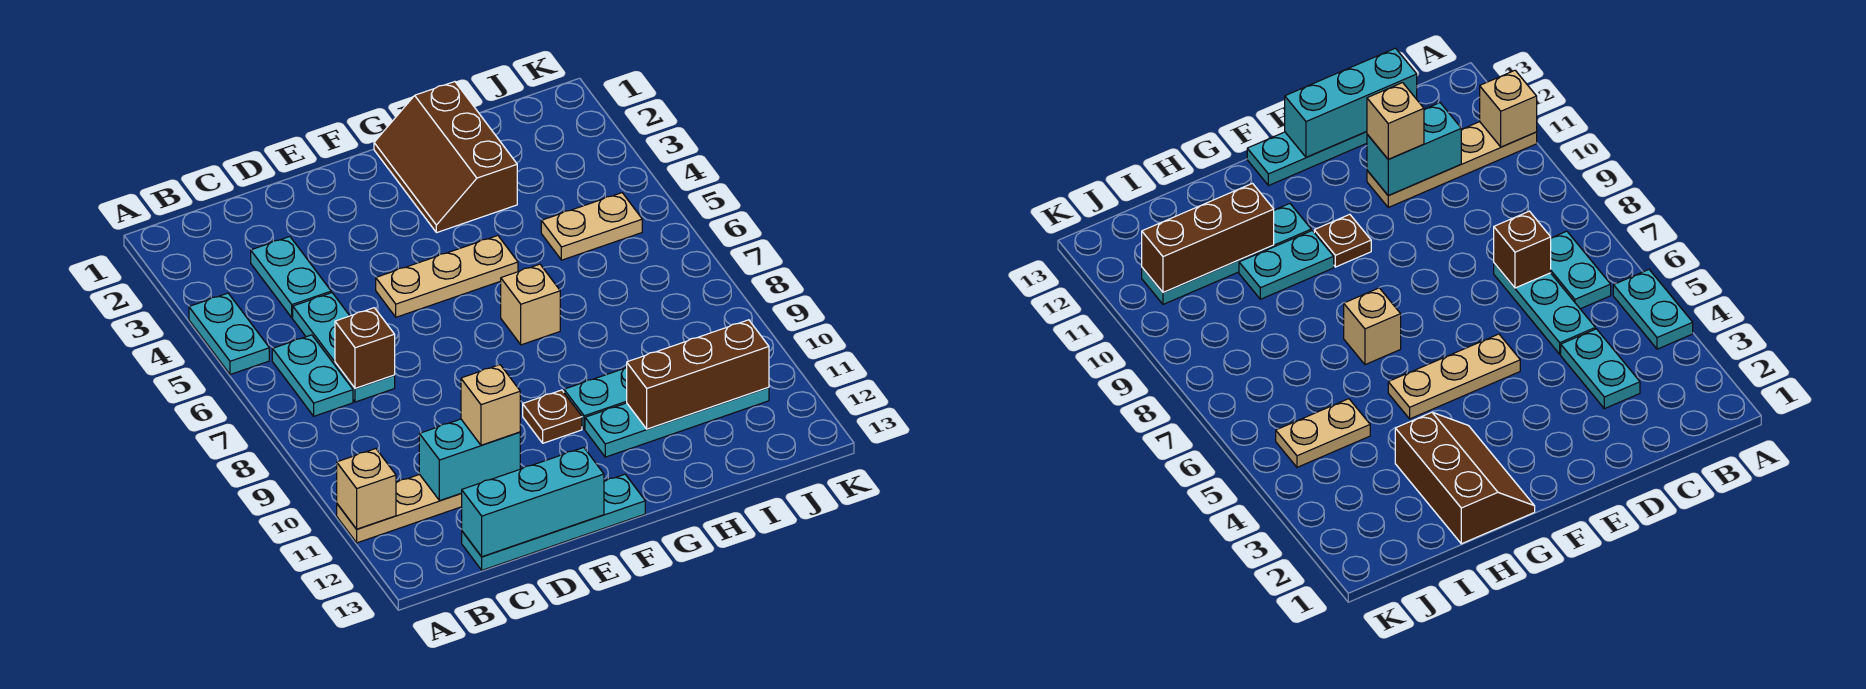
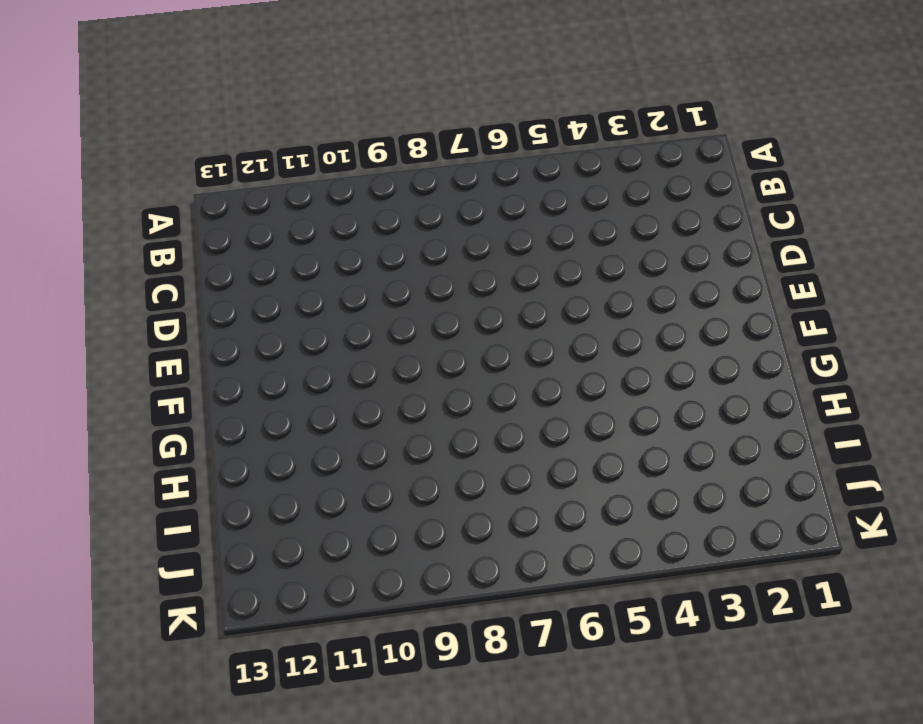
none -> cyan plate A4:A5 level 1
none -> tan plate A11:D11 level 1
none -> cyan plate B6:B7 level 1

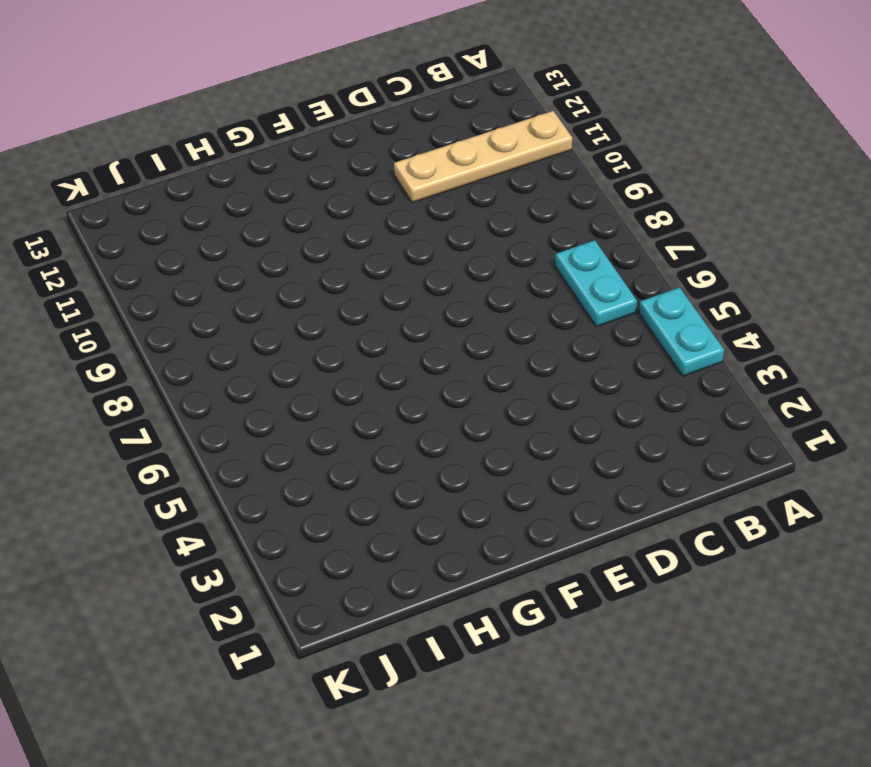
none -> cyan plate C3:C4 level 1
none -> cyan plate C5:C7 level 1
none -> cyan plate C13:F13 level 1

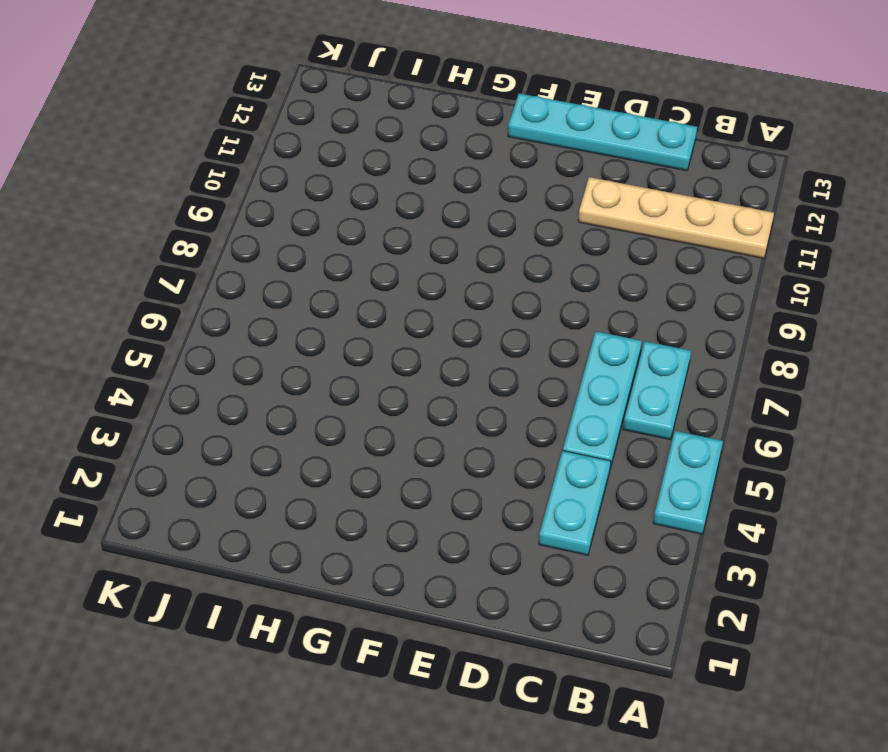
none -> tan plate E5:G5 level 1
none -> brown plate F10 level 1
none -> brown slope G1:H3 level 1 top H

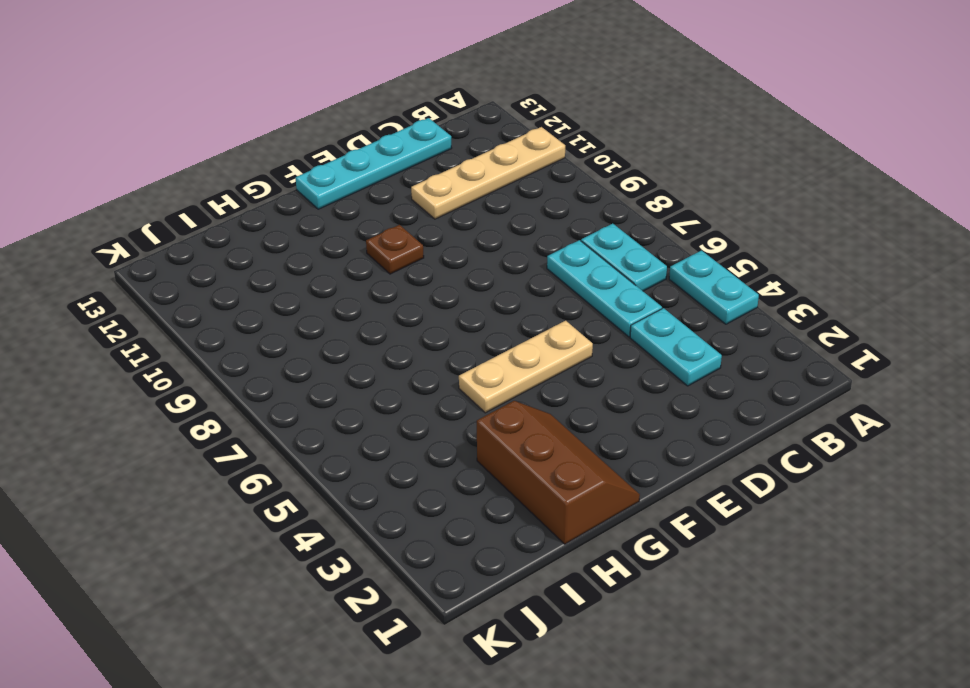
none -> tan brick G7 level 1
none -> cyan plate G10:H10 level 1
none -> cyan plate G11:J11 level 1

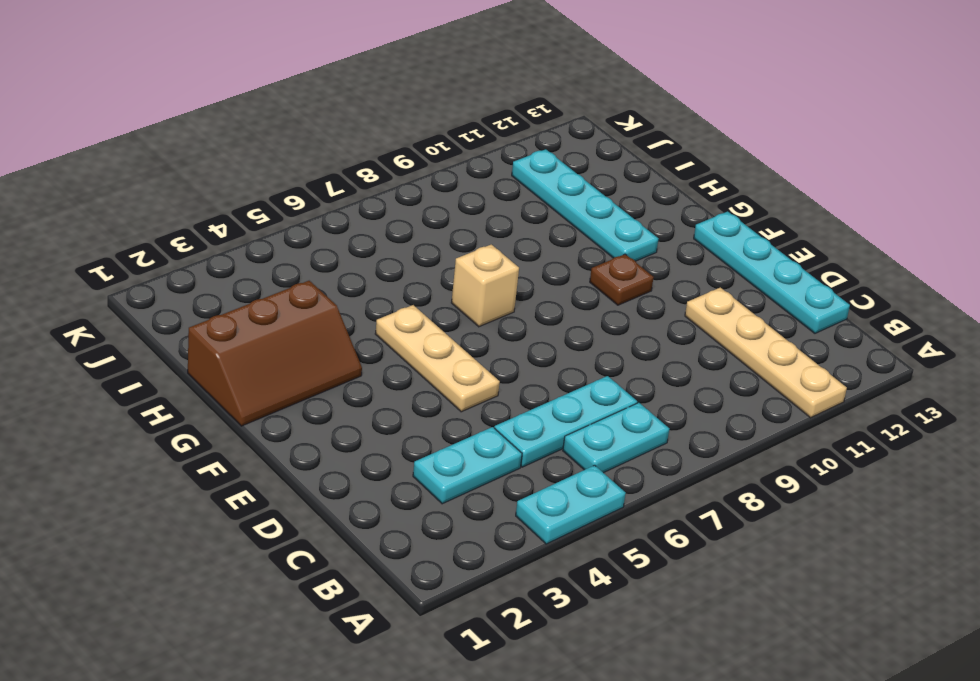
none -> cyan plate G10:H10 level 1
none -> tan plate I5:J5 level 1
none -> tan brick A11 level 2

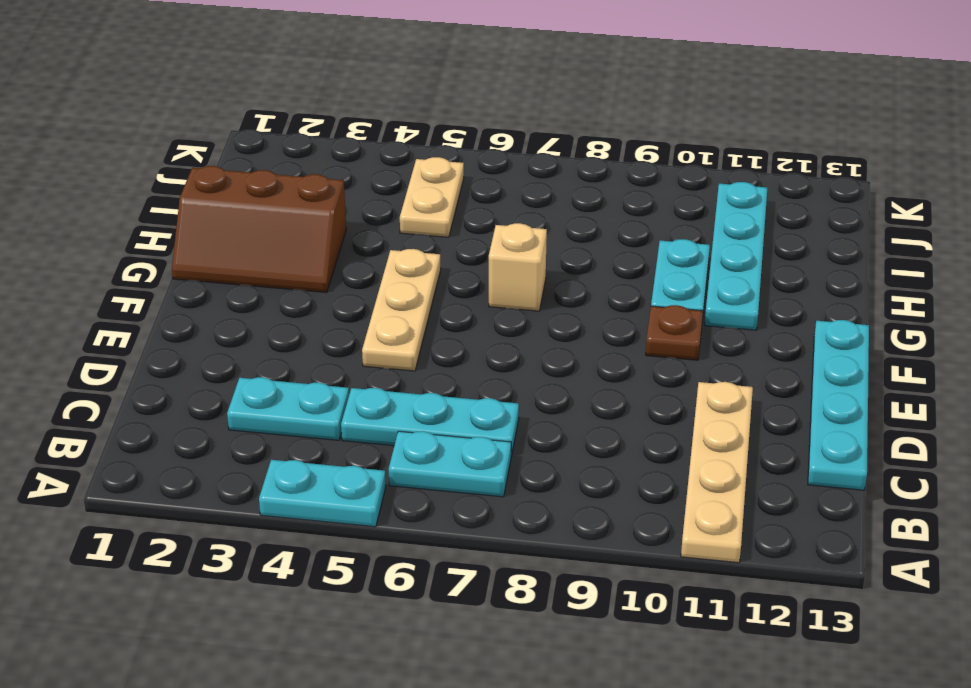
none -> tan brick A11 level 2
none -> brown brick C7 level 2
none -> cyan brick C11:D11 level 2

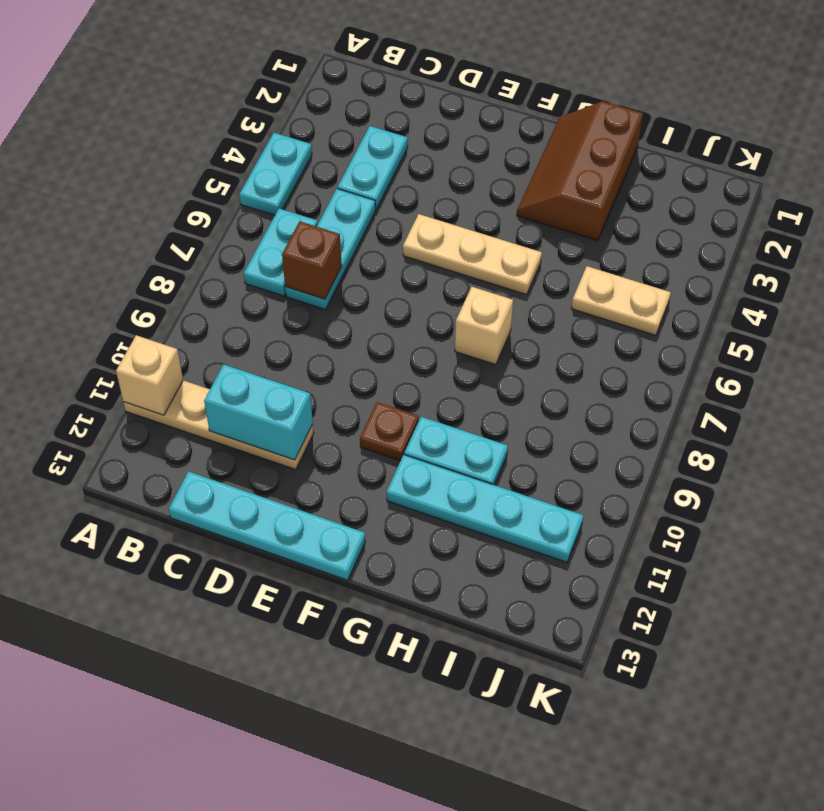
none -> cyan brick C13:E13 level 2
none -> brown brick H11:J11 level 2
none -> tan brick D11 level 3

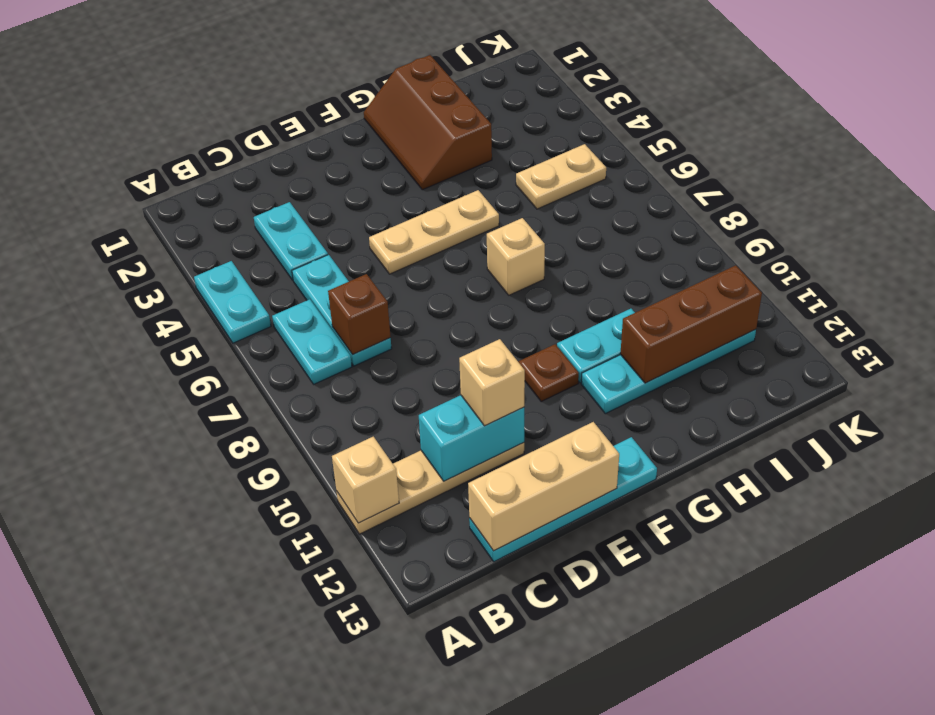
tan brick C13:E13 level 2 -> cyan brick C13:E13 level 2

